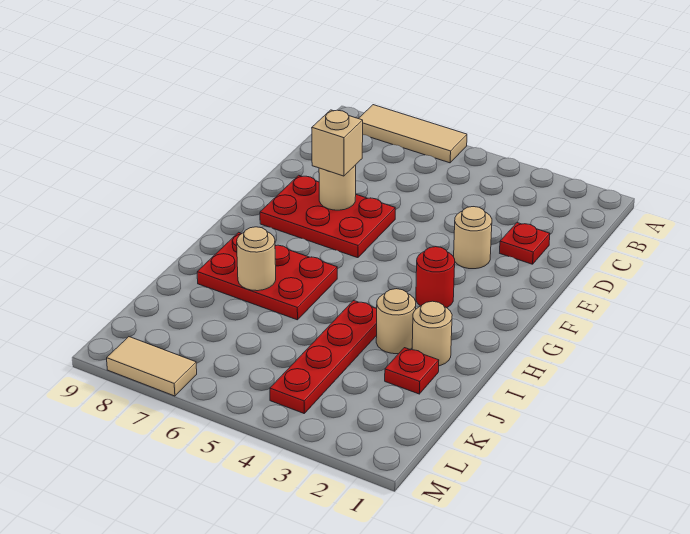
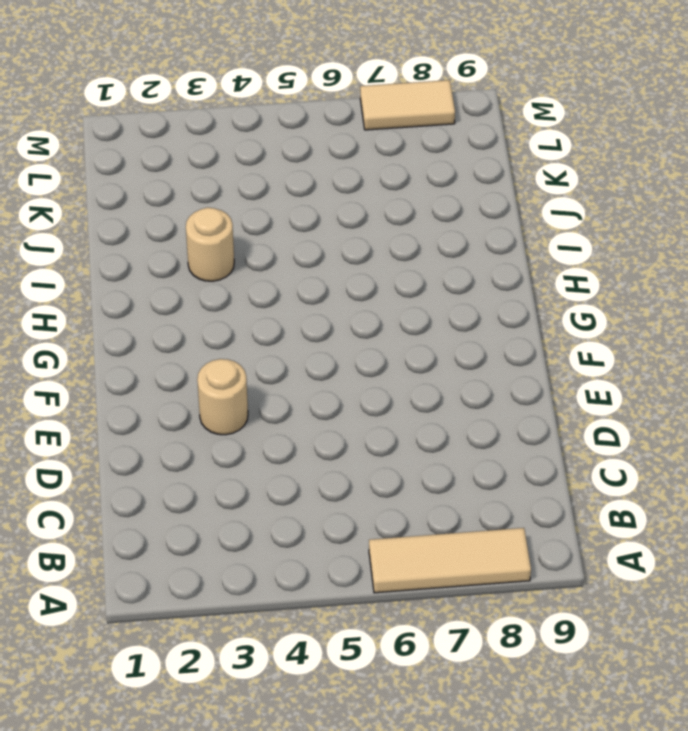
none -> red plate D2 level 1
none -> red plate E6:F8 level 1
none -> red round brick G3 level 1

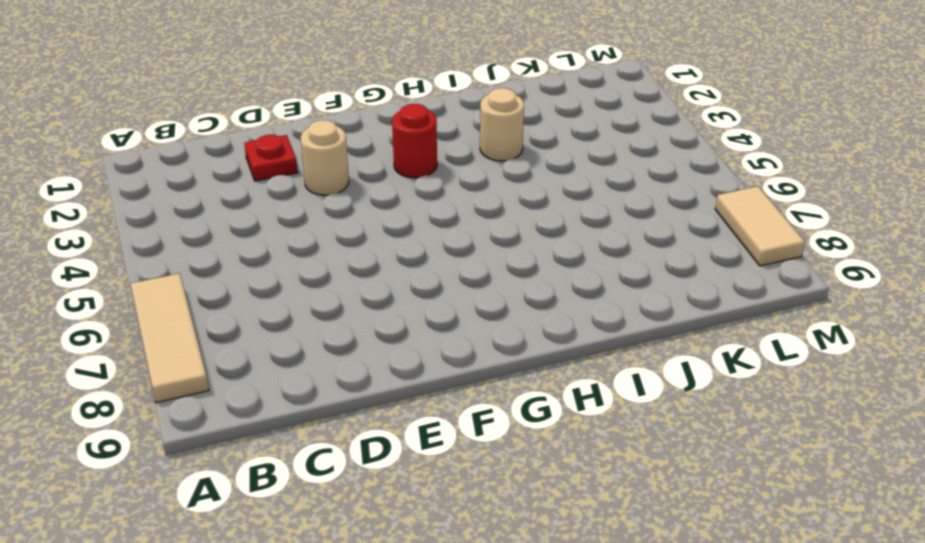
none -> red plate E6:F8 level 1
none -> red plate H6:I8 level 1
none -> tan round brick I2 level 1

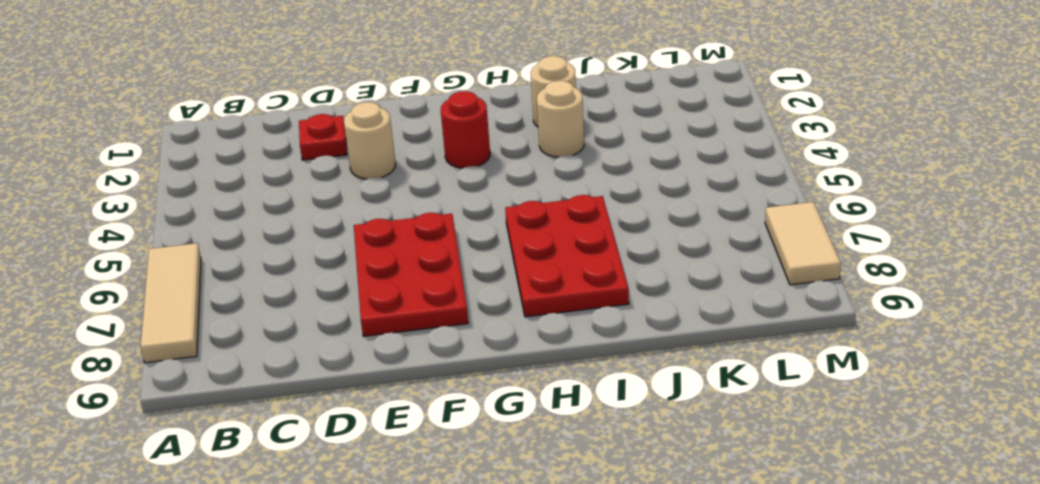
none -> red plate I4:L4 level 1
none -> red plate J2 level 1
none -> tan round brick E7 level 2

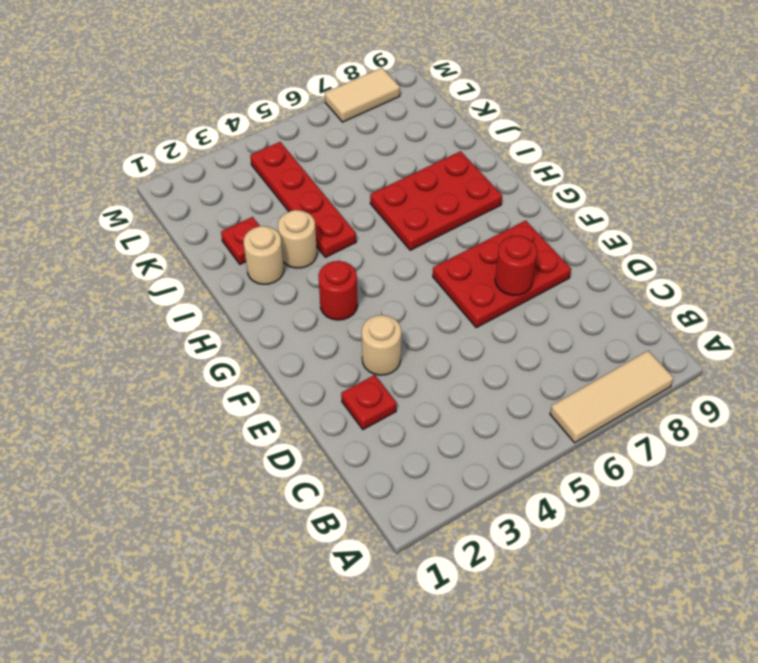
red round brick E7 level 2 -> tan round brick E7 level 2
none -> tan round brick I7 level 2
none -> tan brick E7 level 3

